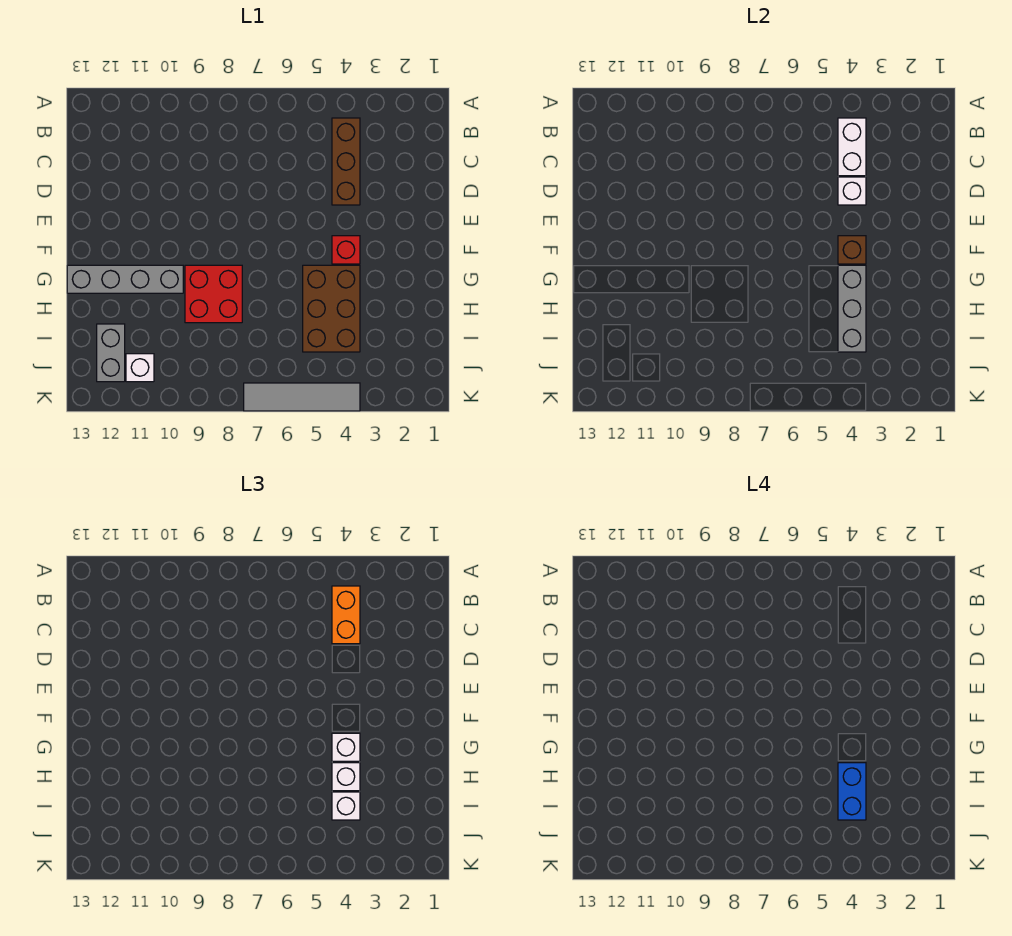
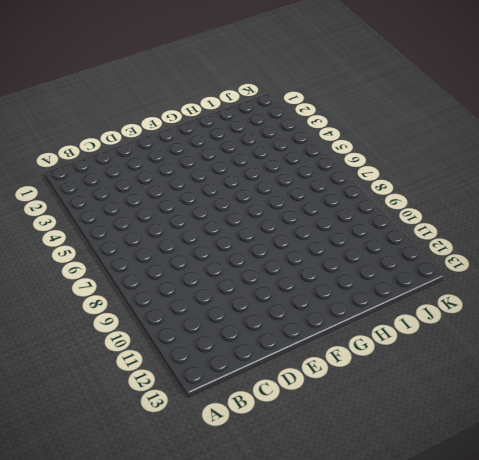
none -> brown brick B4:D4 level 1
none -> red brick F4 level 1
none -> brown brick G4:I5 level 1

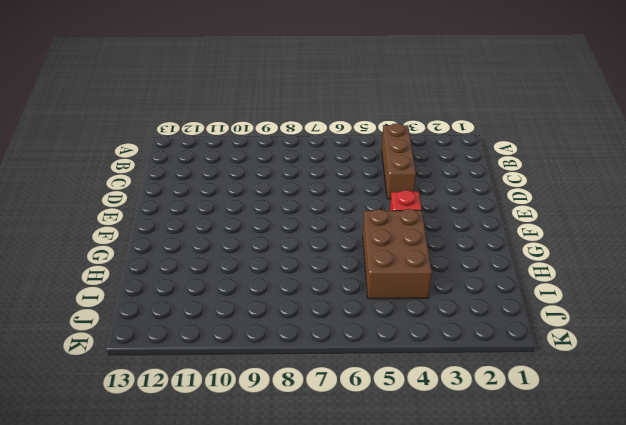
none -> red brick G8:H9 level 1
none -> grey brick G10:G13 level 1
none -> grey brick I12:J12 level 1

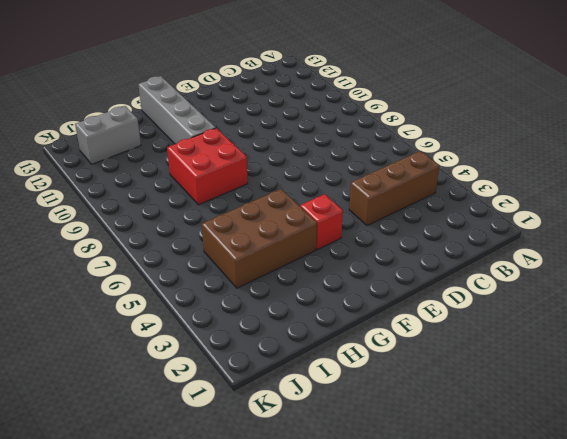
none -> white brick J11 level 1
none -> grey tile K4:K7 level 1
none -> white brick B4:C4 level 2

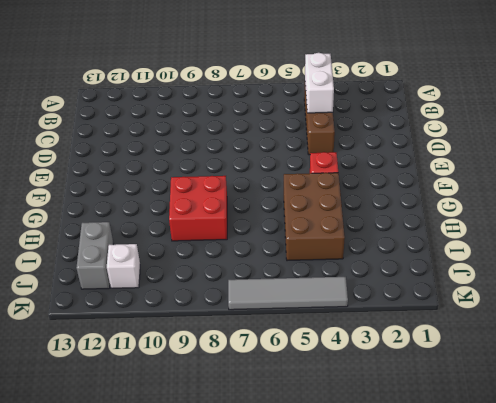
none -> grey brick G10:G13 level 1
none -> white brick D4 level 2
none -> brown brick F4 level 2

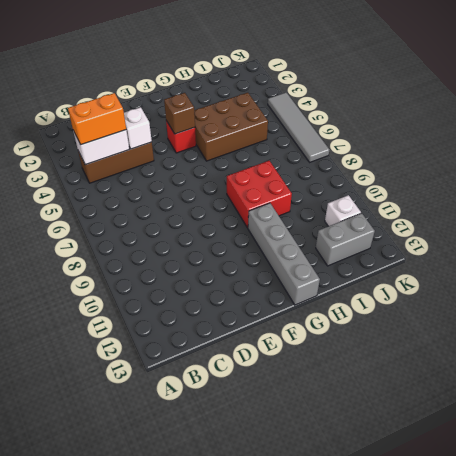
none -> grey brick G4:I4 level 2
none -> white brick G4 level 3
none -> white brick H4 level 3

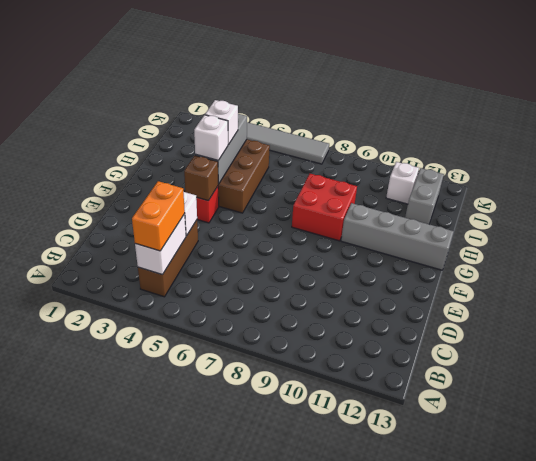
none -> white brick I4 level 3
none -> blue brick H4:I4 level 4

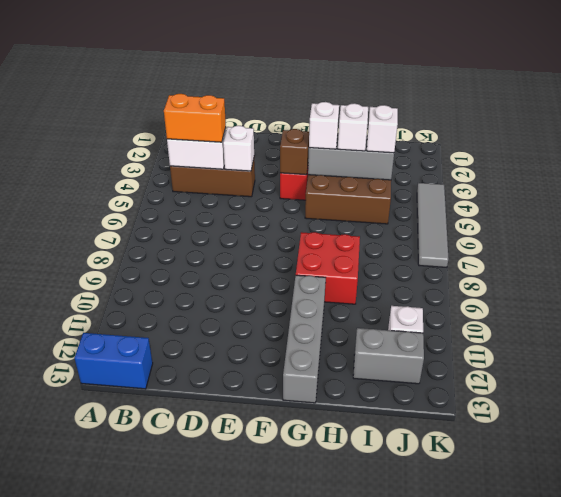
blue brick A13:B13 level 1 -> blue brick H4:I4 level 4

